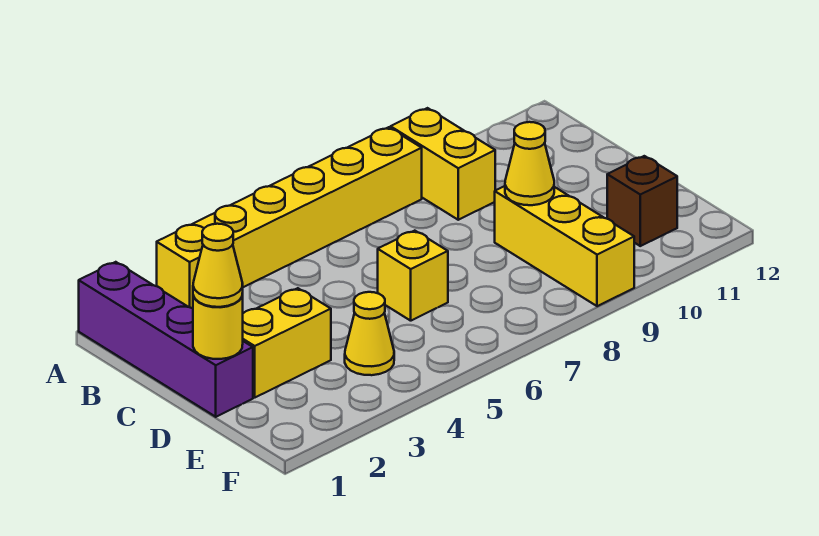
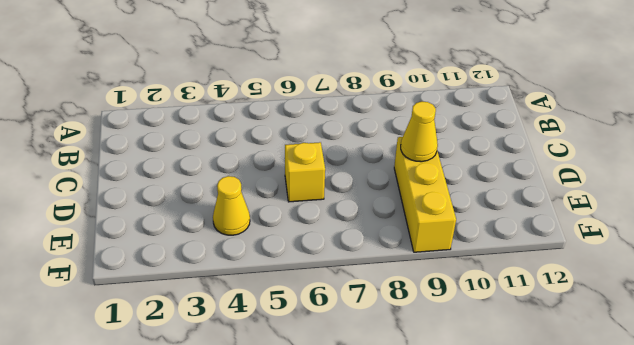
none -> purple brick A1:D1 level 1
none -> yellow brick A3:A8 level 1

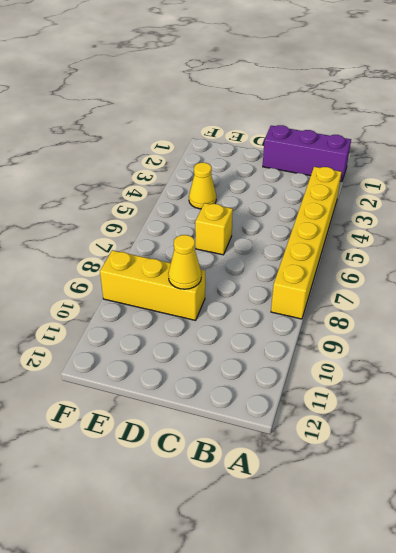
purple brick A1:C1 level 1 -> purple brick A1:D1 level 1
none -> yellow brick A9:B9 level 1
none -> yellow brick D2:D3 level 1

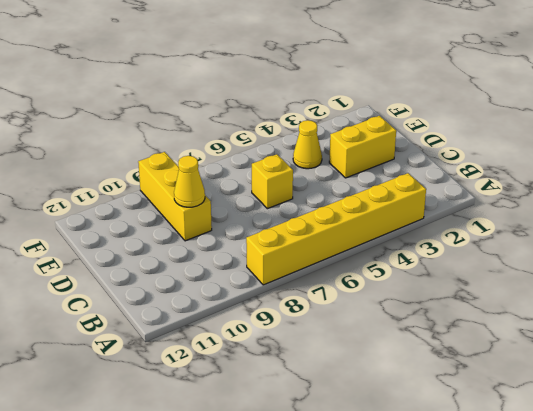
none -> purple brick A1:D1 level 1
none -> yellow brick A9:B9 level 1

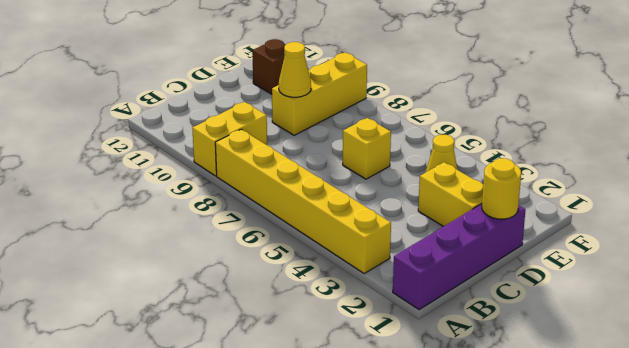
none -> yellow cone D1 level 3

